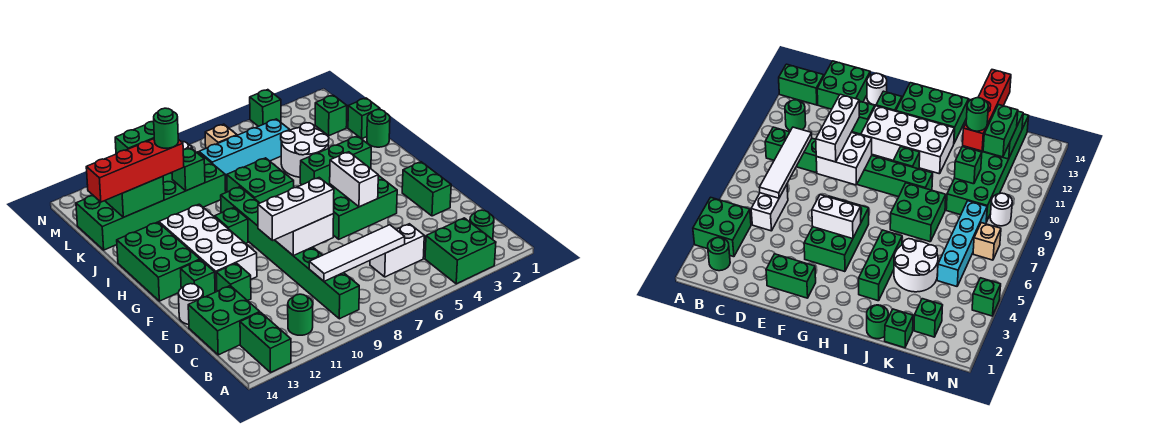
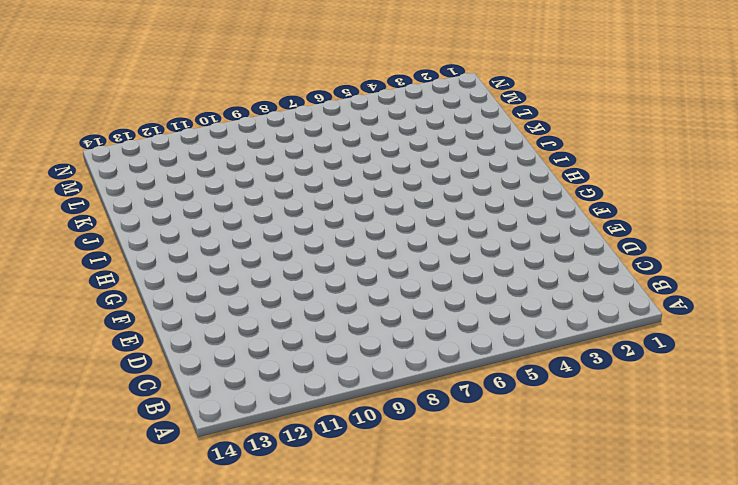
none -> green brick A3:B4 level 1
none -> green brick A13:B13 level 1
none -> green round brick B2 level 1
none -> green brick B9:I9 level 1

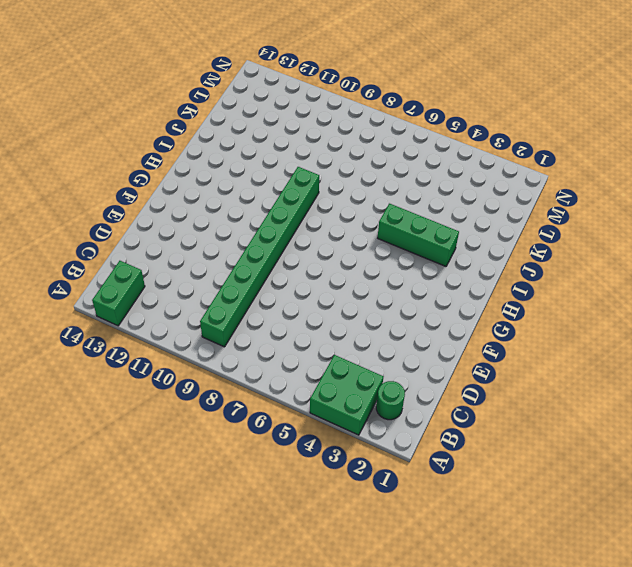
none -> green round brick B11 level 1
none -> white brick C5:C6 level 1
none -> green brick C13:D14 level 1
none -> green brick E2:F2 level 1

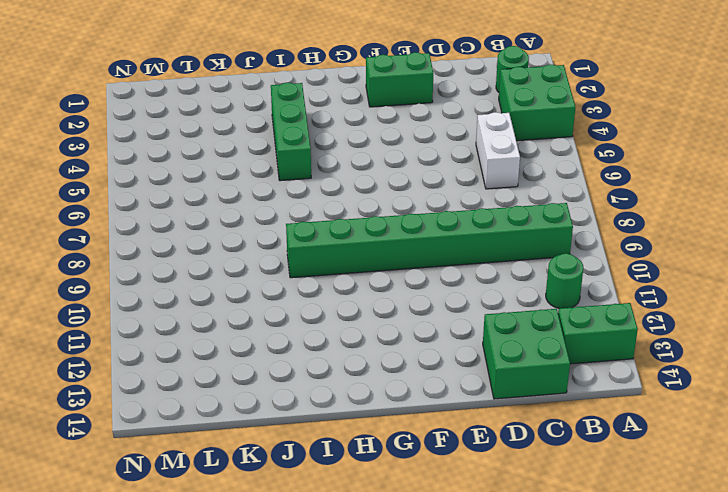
none -> green brick E12 level 1
none -> white round brick E14 level 1
none -> green brick F4:G6 level 1
none -> white brick F11:I12 level 1

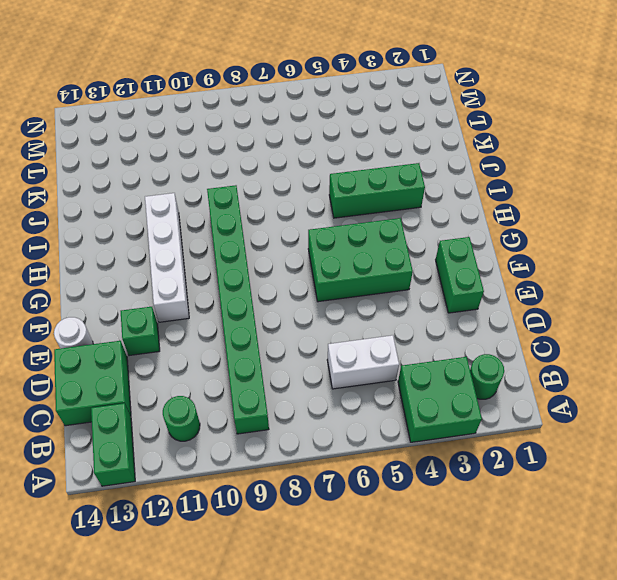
white brick F11:I11 level 1 -> white brick F11:I12 level 1
none -> green brick F13 level 1
none -> green brick G13:I14 level 1
none -> green brick H10 level 1
none -> green brick I7:J8 level 1

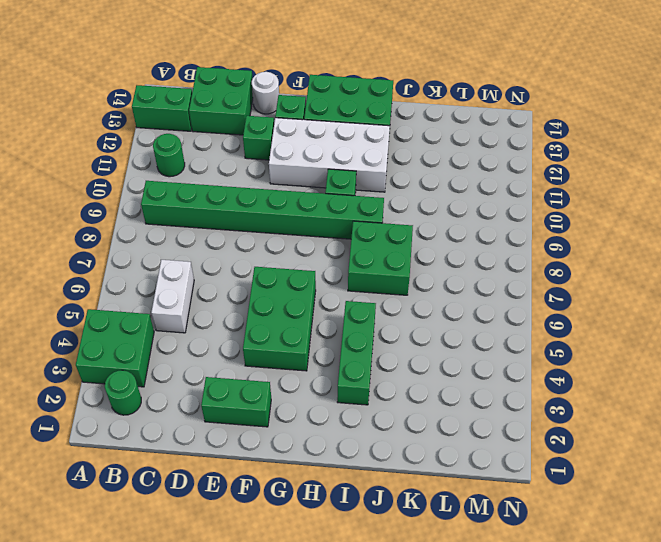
none -> green round brick J1 level 1
none -> white round brick J4:K5 level 1
none -> green brick K1 level 1
none -> green brick K9:L14 level 1

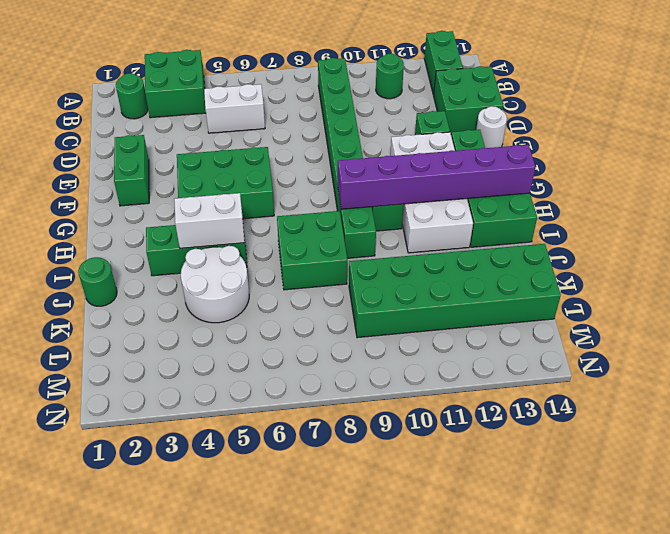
purple brick H9:H14 level 2 -> none
white brick I4:I5 level 2 -> white brick F5:G5 level 2
none -> green brick K1 level 1
none -> green brick L2 level 1
none -> cyan brick L5:L8 level 1
none -> tan brick M7 level 1

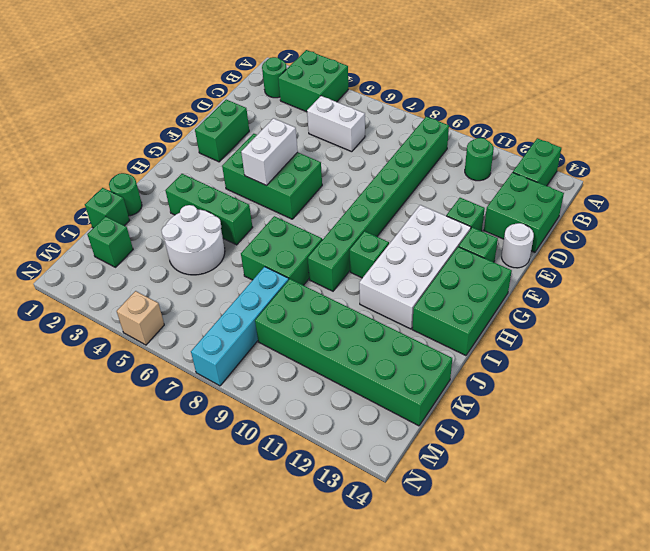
cyan brick K8:N8 level 1 -> cyan brick L5:L8 level 1
tan brick N5 level 1 -> tan brick M7 level 1
none -> white round brick M9 level 1
none -> green brick N4 level 1
none -> white tile C6:C9 level 2
none -> white brick E8:F9 level 2

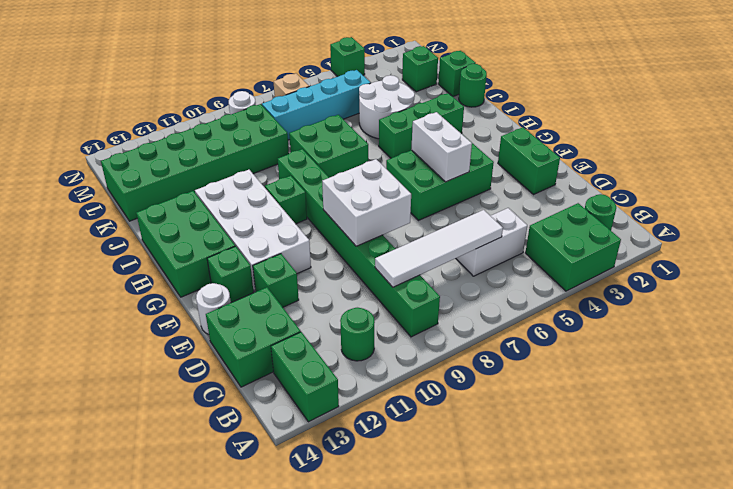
none -> green brick K10 level 2
none -> green brick K12:L13 level 2
none -> white brick E8:E10 level 3
none -> red brick K11:K14 level 3

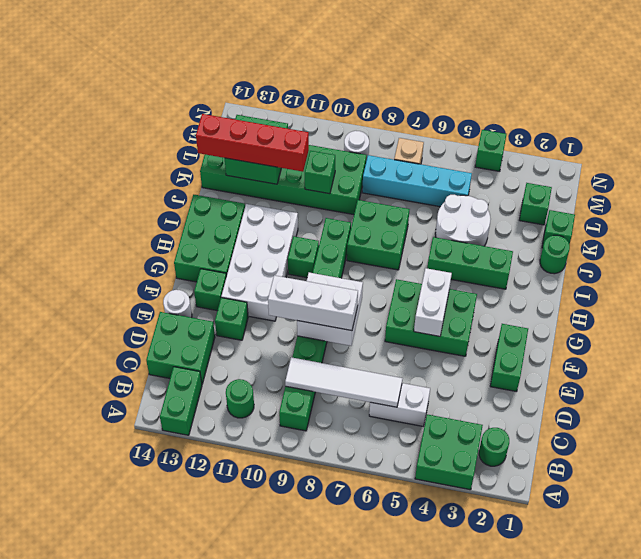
none -> green brick L11:L12 level 3
none -> green round brick K11 level 4

